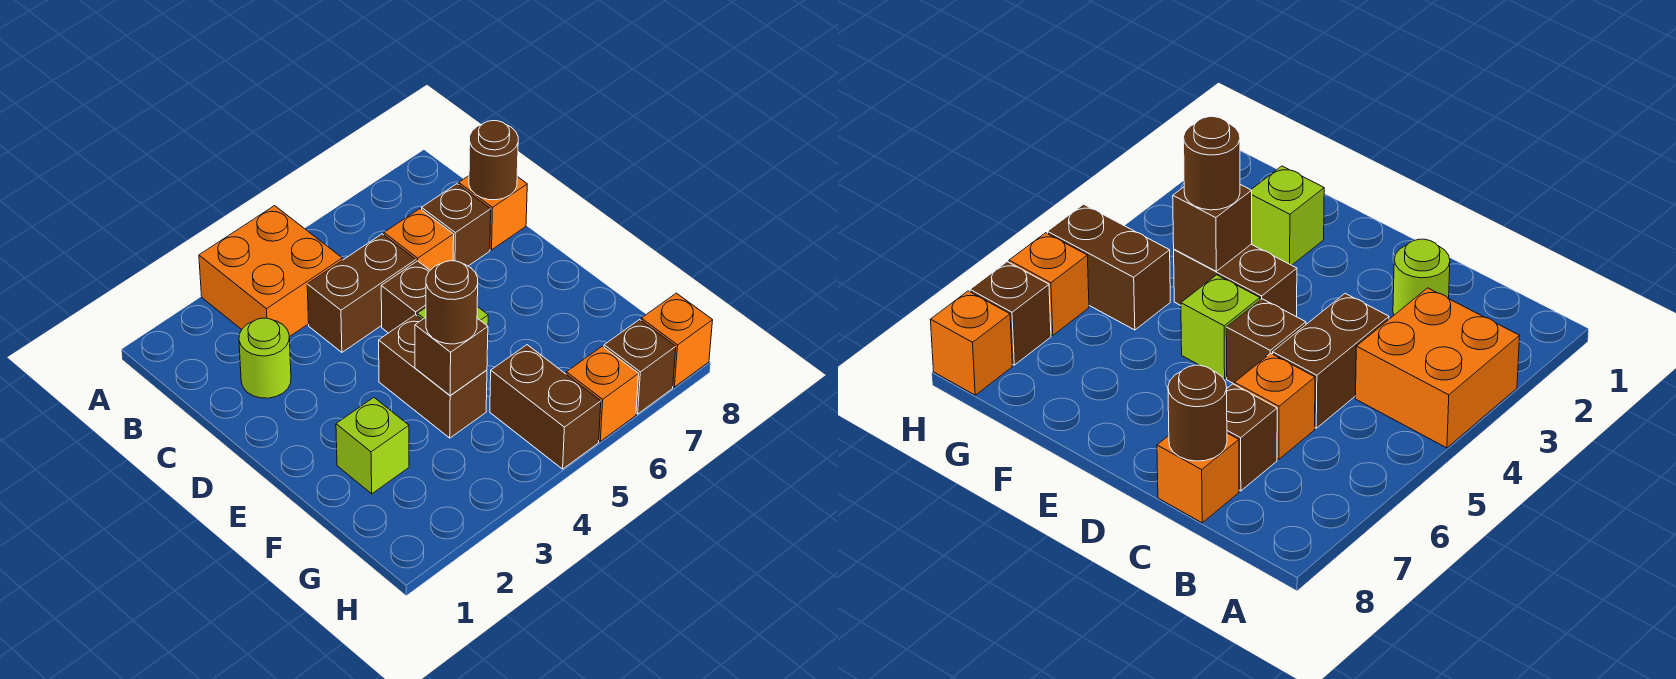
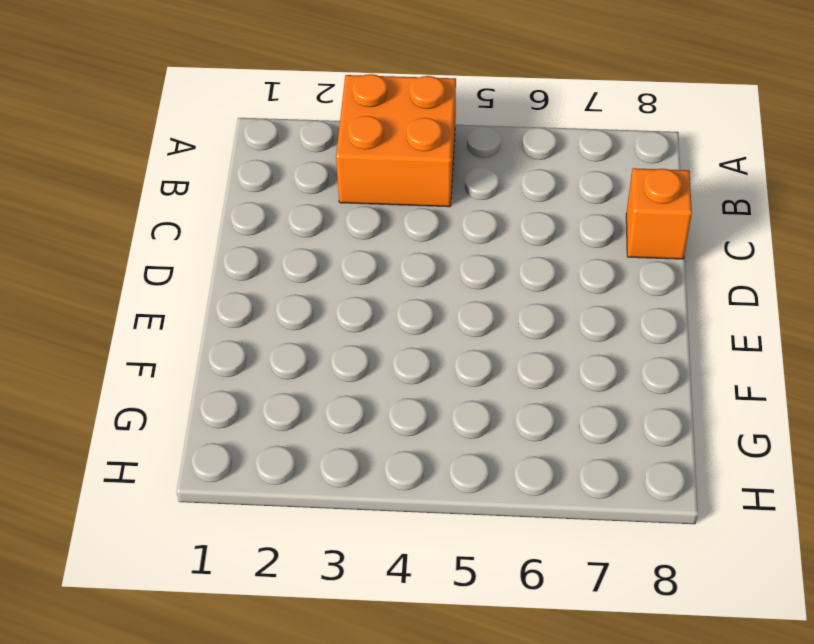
none -> lime round brick C2 level 1
none -> brown brick C4:C5 level 1
none -> orange brick C6 level 1

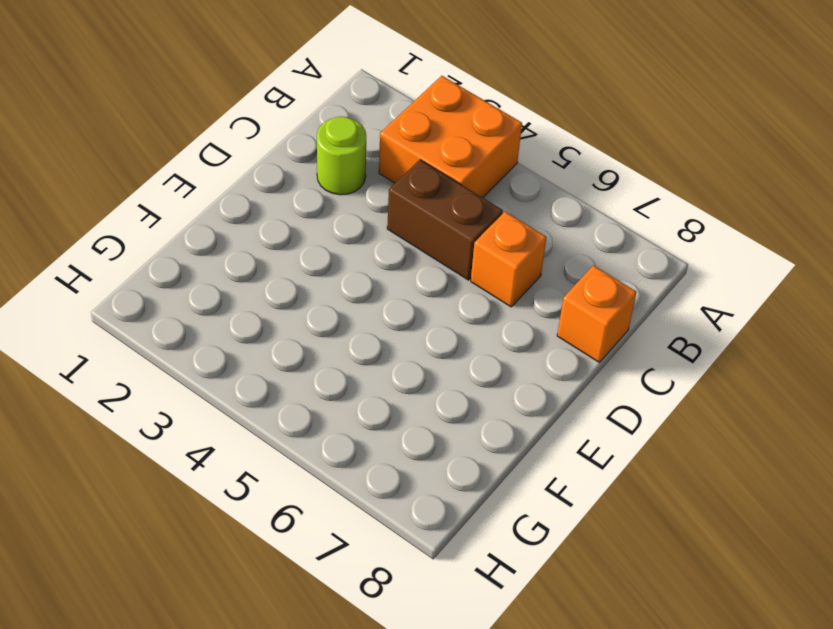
none -> brown brick C7 level 1
none -> brown brick D5 level 1
none -> brown brick E4:F4 level 1

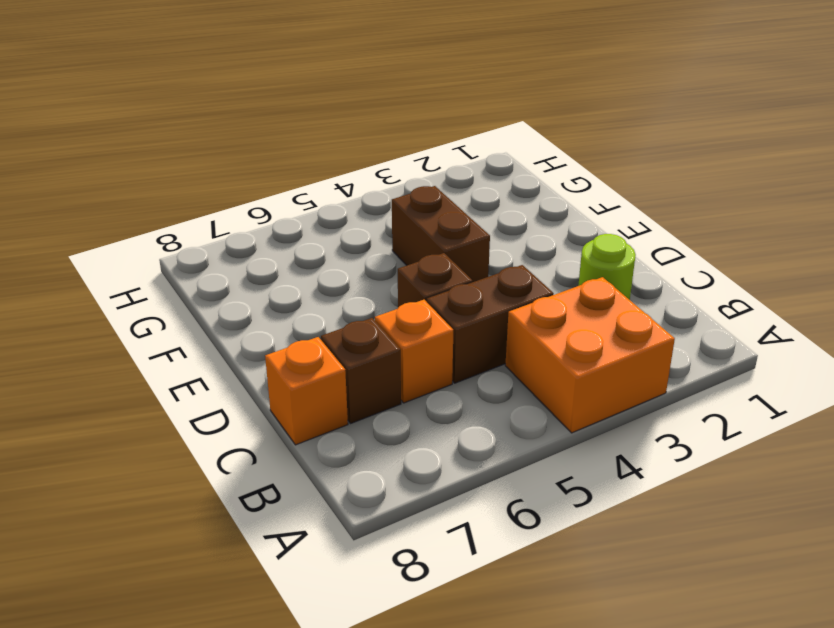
none -> lime brick E5 level 1
none -> lime brick F2 level 1
none -> brown brick G5:H5 level 1

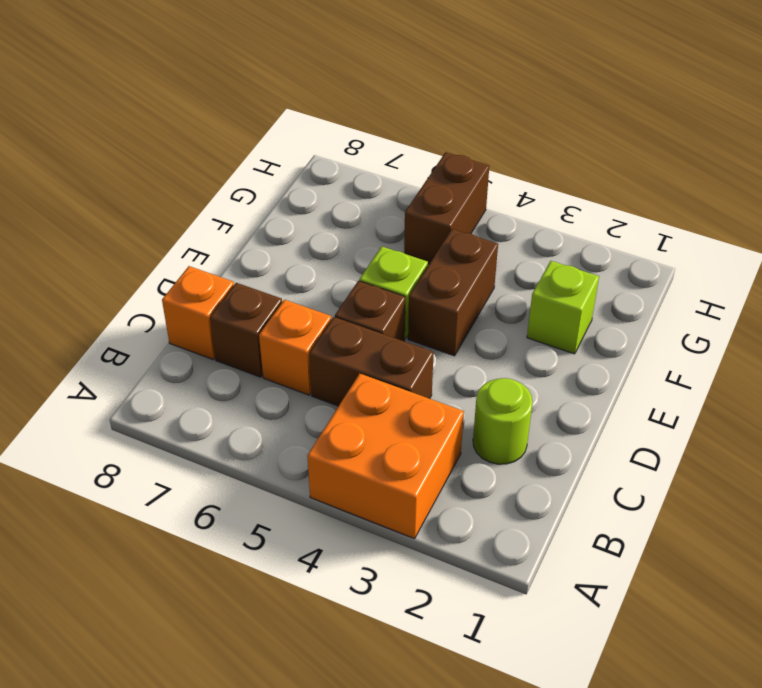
none -> orange brick H6 level 1
none -> brown brick H7 level 1
none -> orange brick H8 level 1

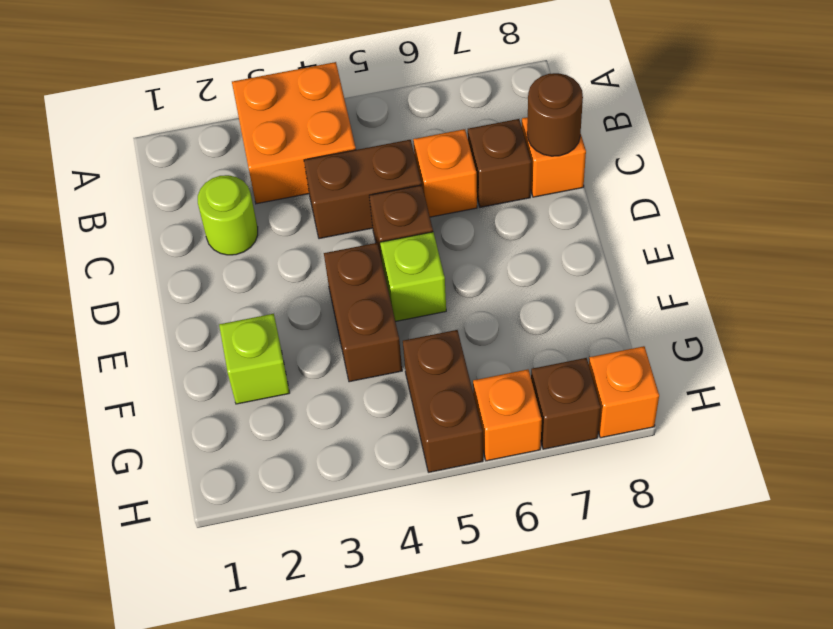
none -> brown brick F4 level 2
none -> brown round brick F4 level 3

